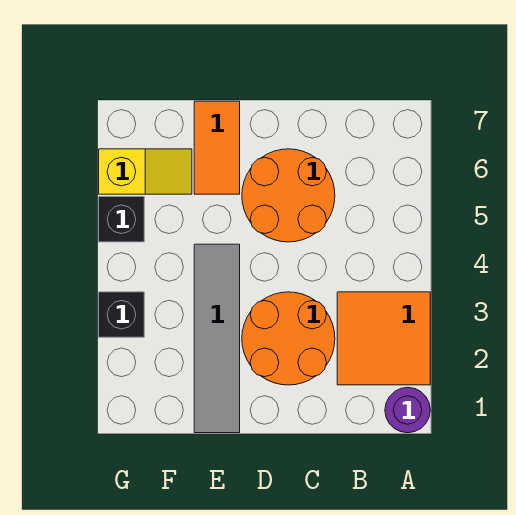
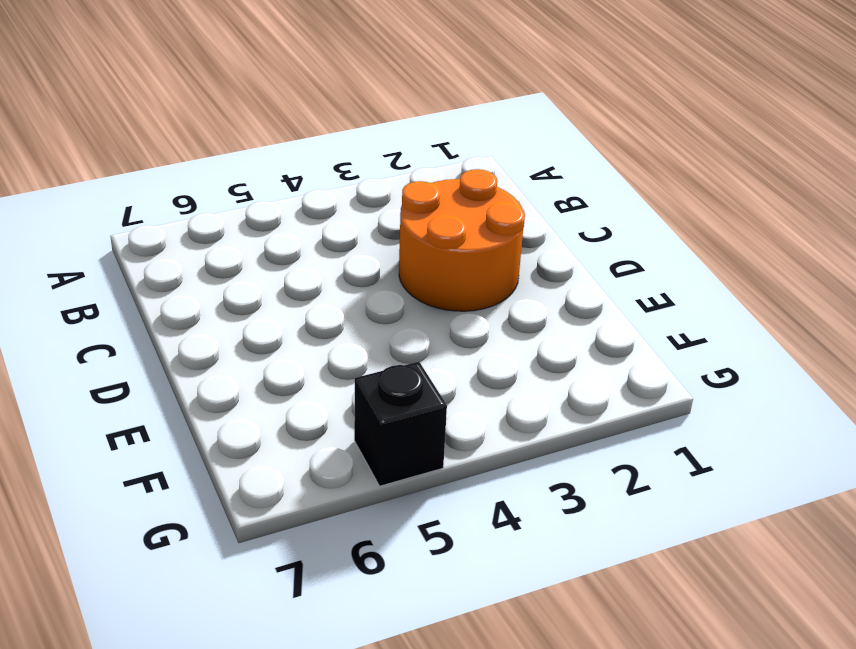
none -> purple round brick A1 level 1
none -> orange tile A2:B3 level 1

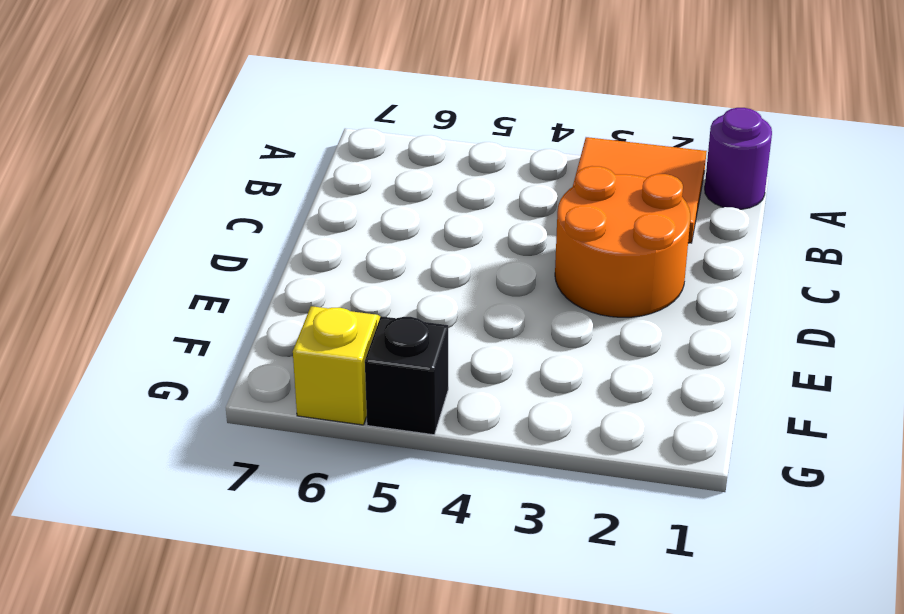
none -> orange round brick C5:D6 level 1
none -> grey tile E1:E4 level 1

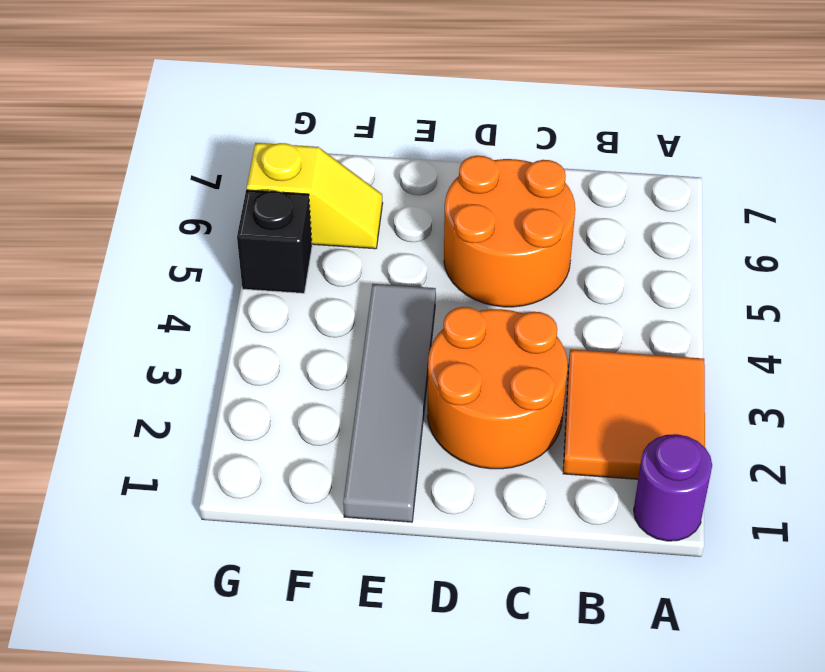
none -> orange tile E6:E7 level 1
none -> black brick G3 level 1

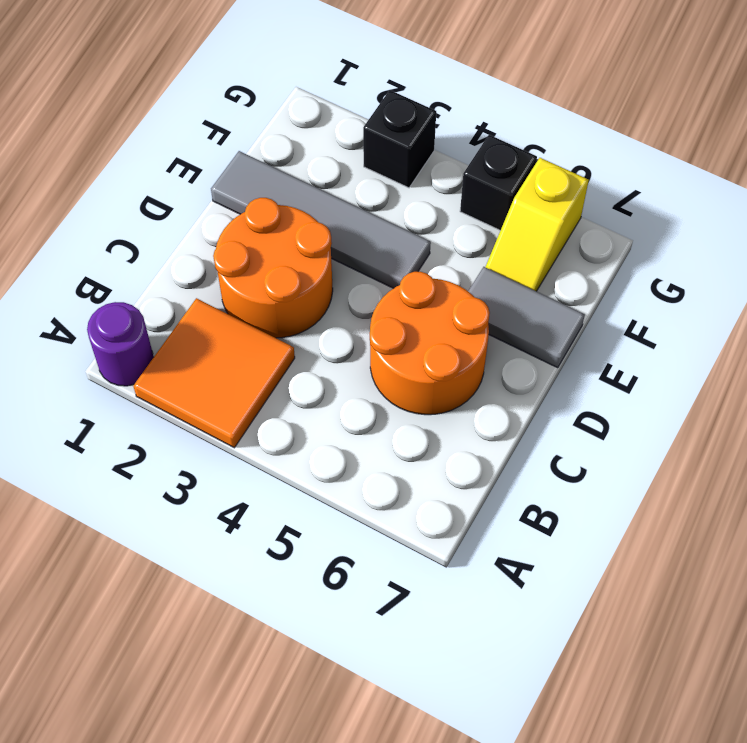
grey tile E6:E7 level 1 -> orange tile E6:E7 level 1

